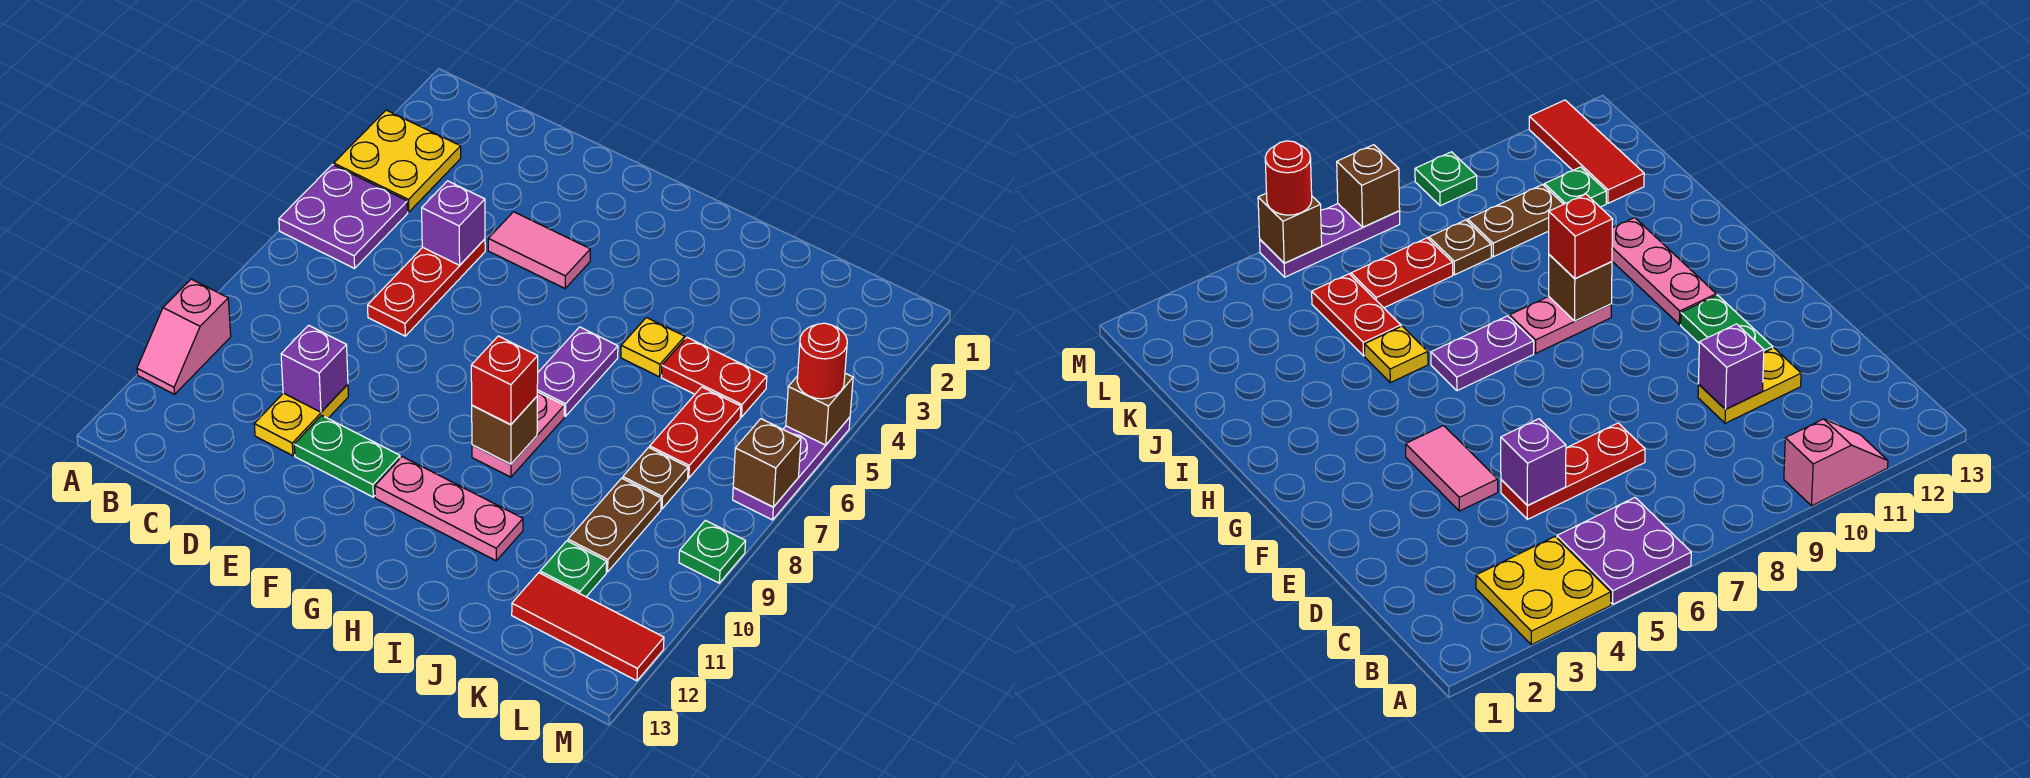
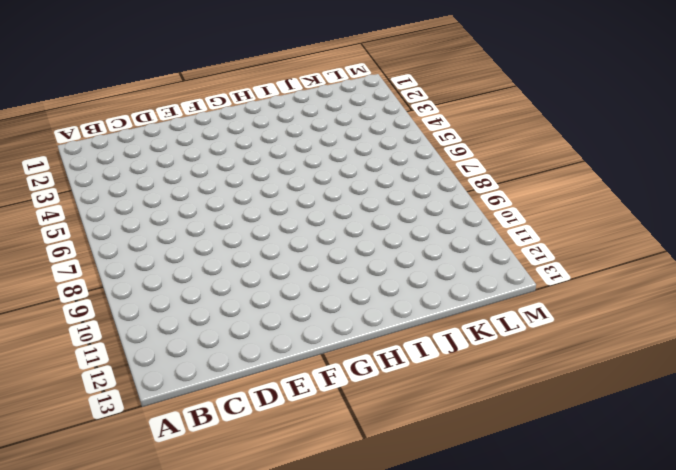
none -> yellow plate A3:B4 level 1
none -> purple plate A5:B6 level 1
none -> pink slope A10:A11 level 1 top 10

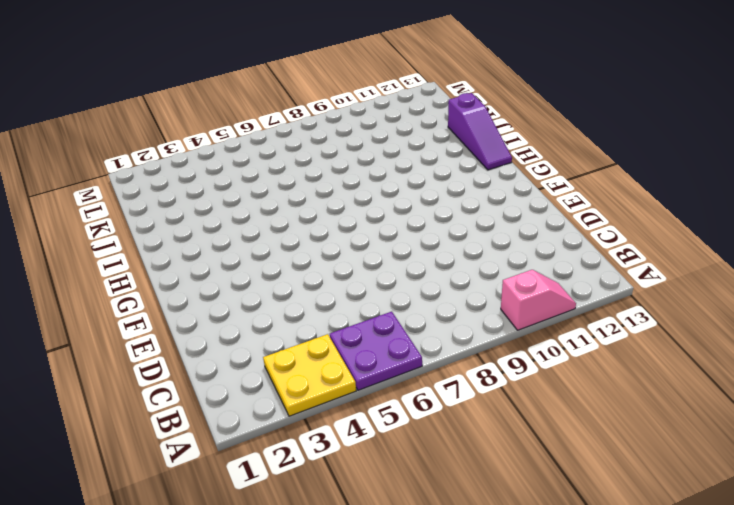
purple slope H13:J13 level 1 top J -> none
none -> red plate D5:D7 level 1
none -> yellow plate D10:D11 level 1
none -> pink tile E4:F4 level 1

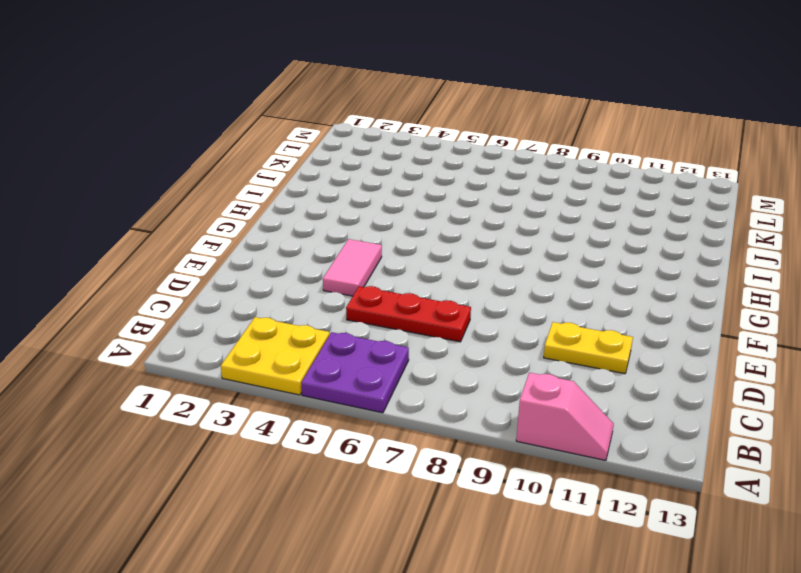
none -> green plate E11:F11 level 1
none -> pink plate G11:I11 level 1
none -> purple plate H6:H7 level 1

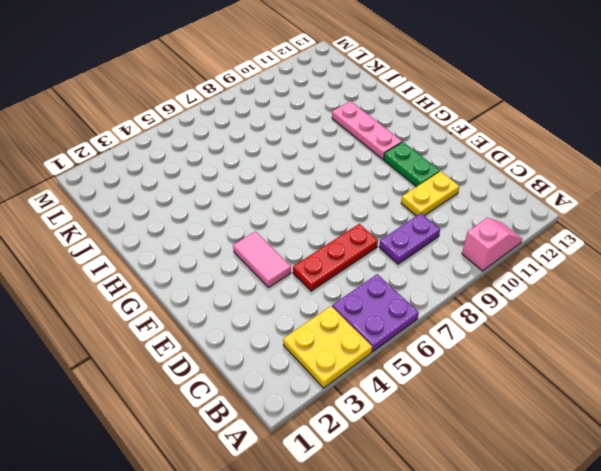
purple plate C8:C9 level 1 -> purple plate H6:H7 level 1
none -> pink plate H8:H9 level 1
none -> yellow plate I5 level 1
none -> red plate J5:K5 level 1

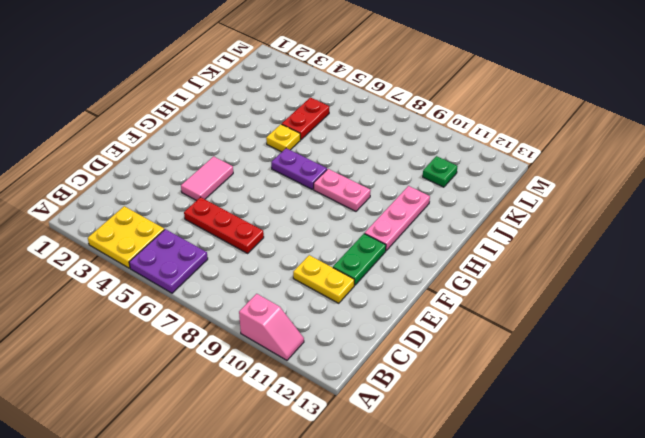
none -> red plate K6:K7 level 1
none -> brown plate K8 level 1
none -> brown plate K9:K10 level 1

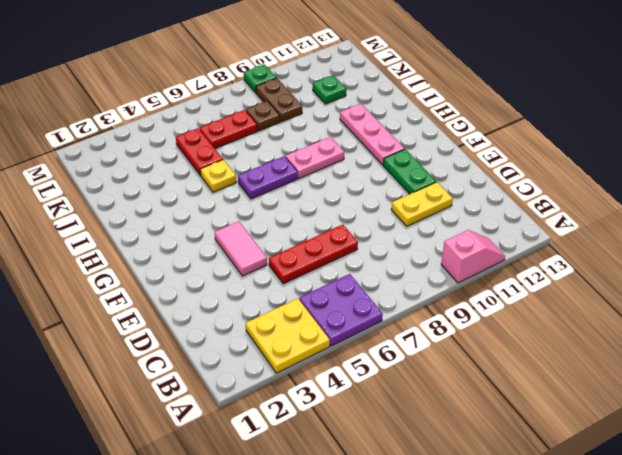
brown plate K9:L9 level 1 -> brown plate K9:K10 level 1
none -> red tile K12:M12 level 1
none -> purple plate M5:M7 level 1
none -> purple brick D5 level 2

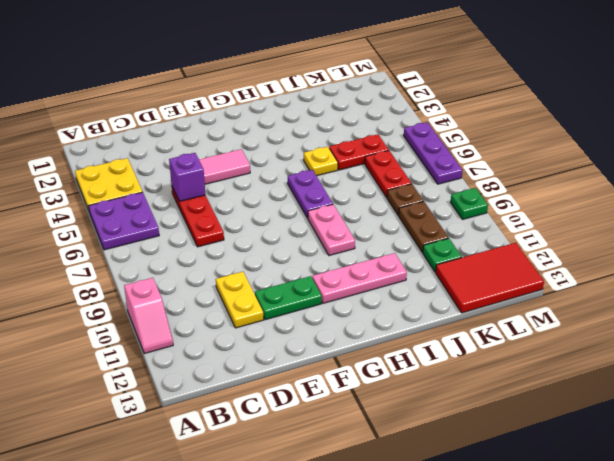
red tile K12:M13 level 1 -> red tile K12:M12 level 1
none -> purple brick D10 level 2
none -> brown brick H9 level 2
none -> brown brick M5 level 2

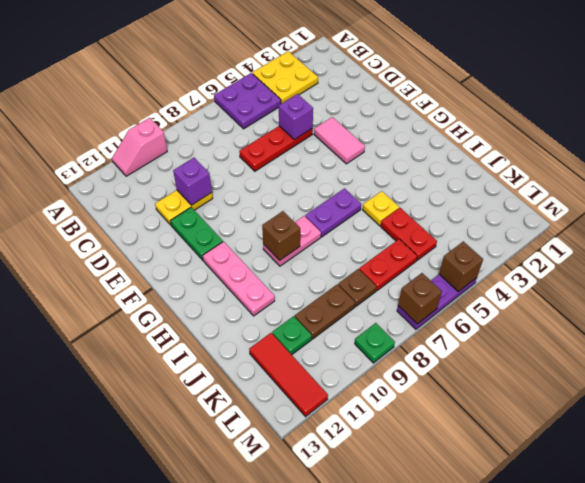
none -> red brick H9 level 3
none -> red round brick M5 level 3

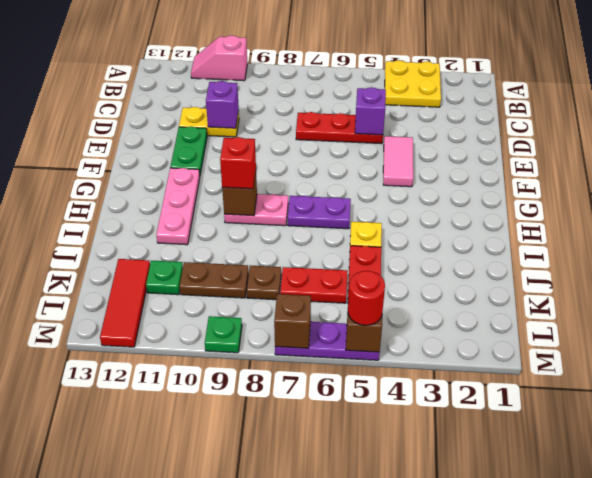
none -> purple plate A5:B6 level 1

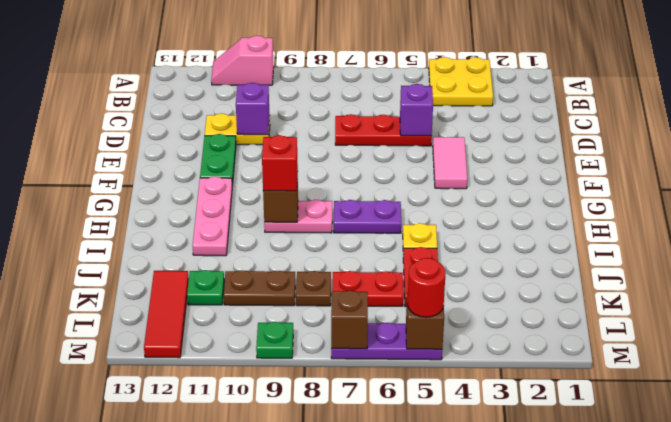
none -> purple plate A5:B6 level 1

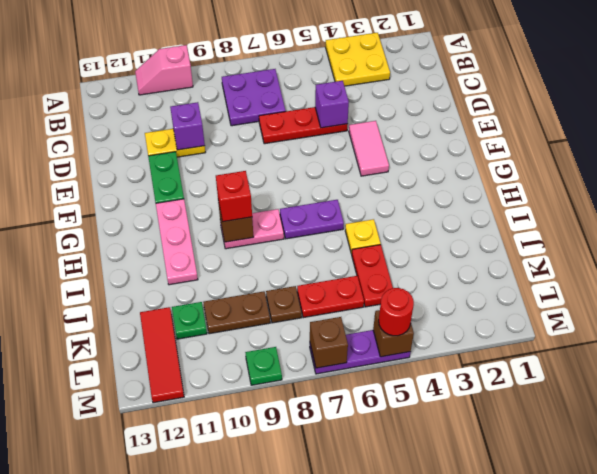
purple plate B7:C8 level 1 -> purple plate A5:B6 level 1

